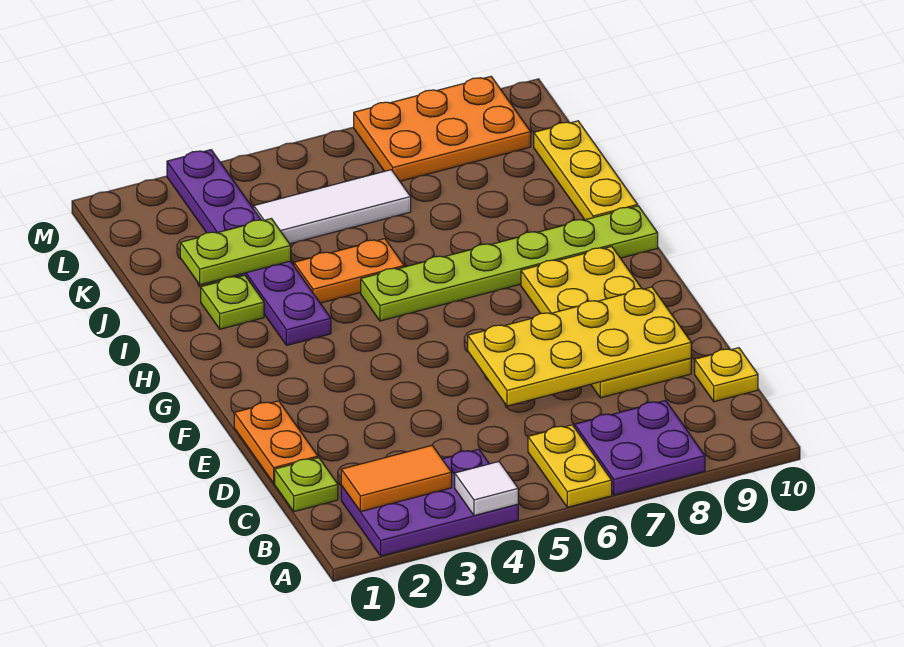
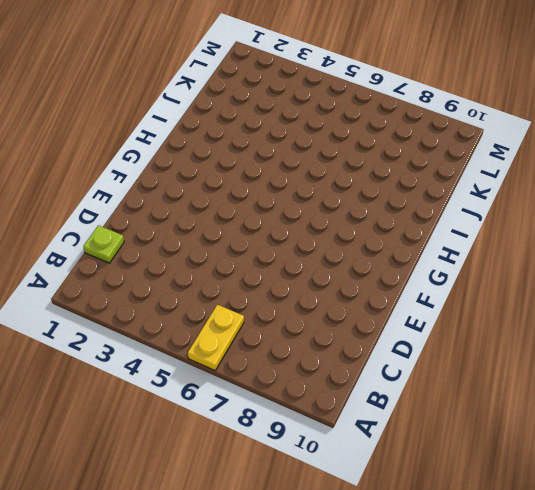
none -> purple plate A2:B4 level 1
none -> purple plate A7:B8 level 1
none -> yellow plate C10 level 1

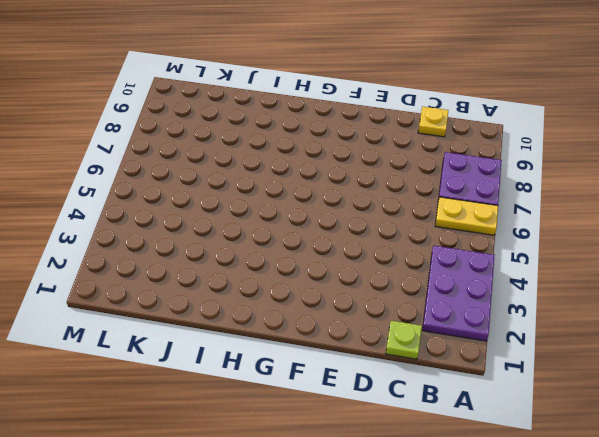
none -> orange plate D1:E1 level 1
none -> yellow plate D8:G9 level 1
none -> purple plate H3:M3 level 1

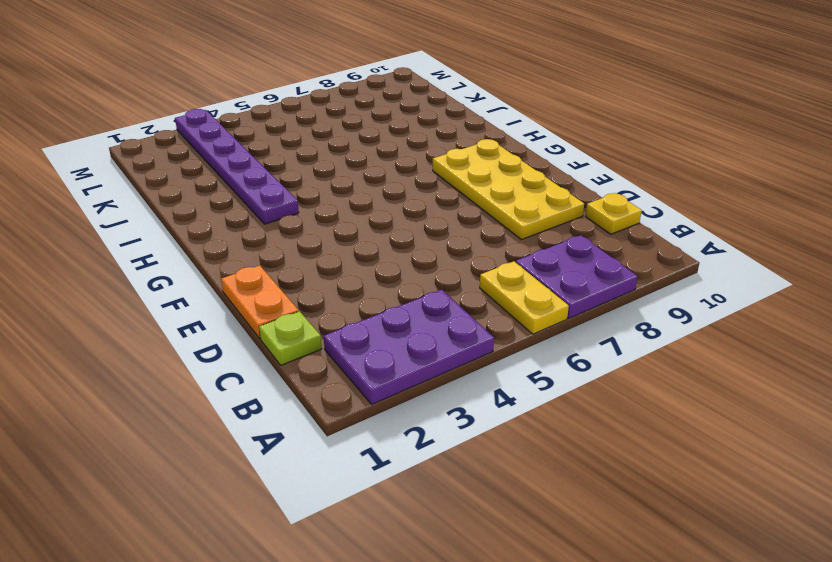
none -> lime plate H5:H10 level 1
none -> lime plate I2 level 1
none -> orange plate I4:I5 level 1

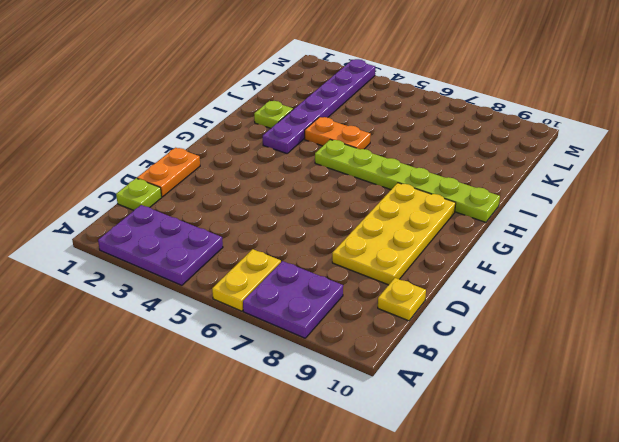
none -> yellow plate I10:K10 level 1
none -> white tile K4:K6 level 1
none -> orange plate L7:M9 level 1

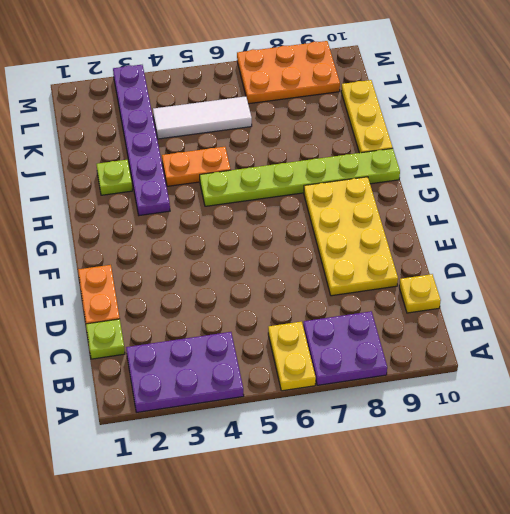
none -> white tile A4 level 2
none -> orange tile B2:B3 level 2
none -> yellow plate D6:E9 level 2

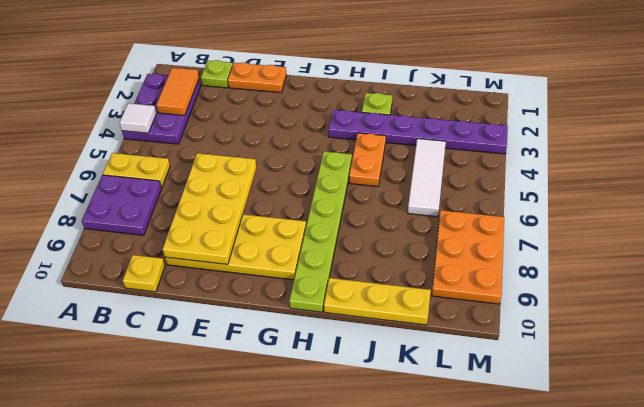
none -> lime plate J2:J3 level 2

